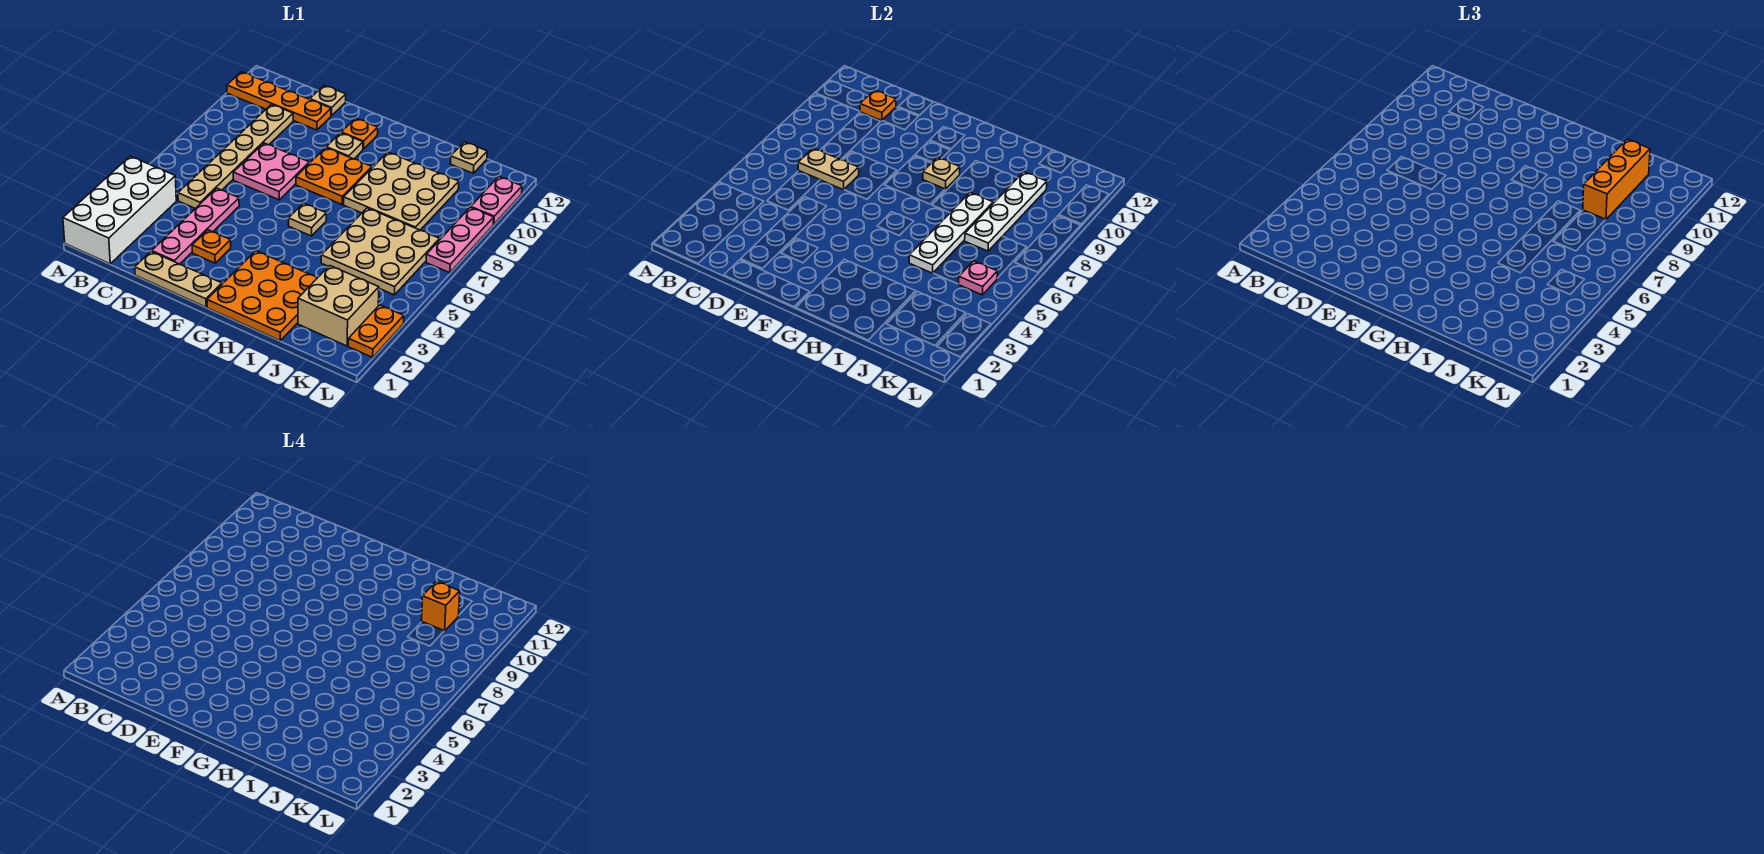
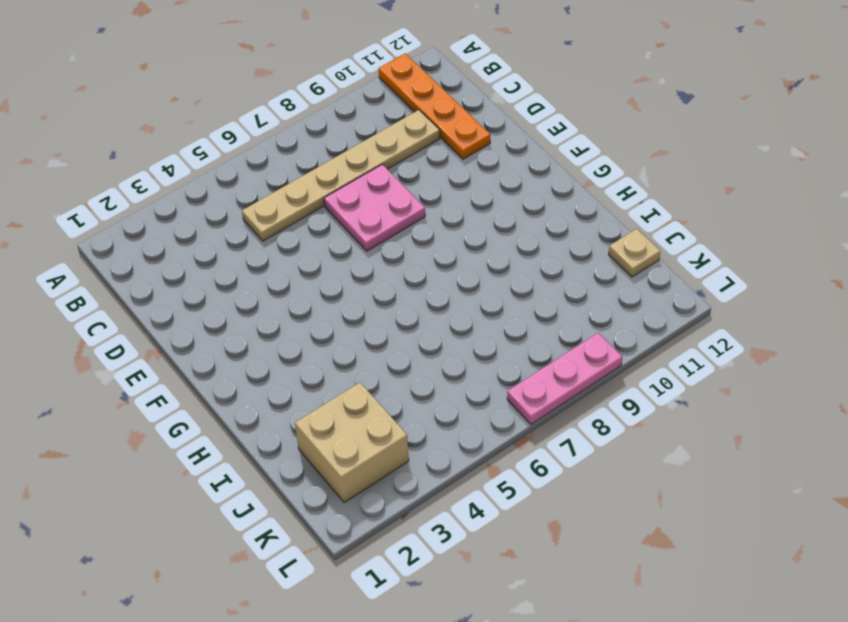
none -> white brick A1:B4 level 1
none -> tan plate D1:F1 level 1
none -> pink plate D2:D5 level 1

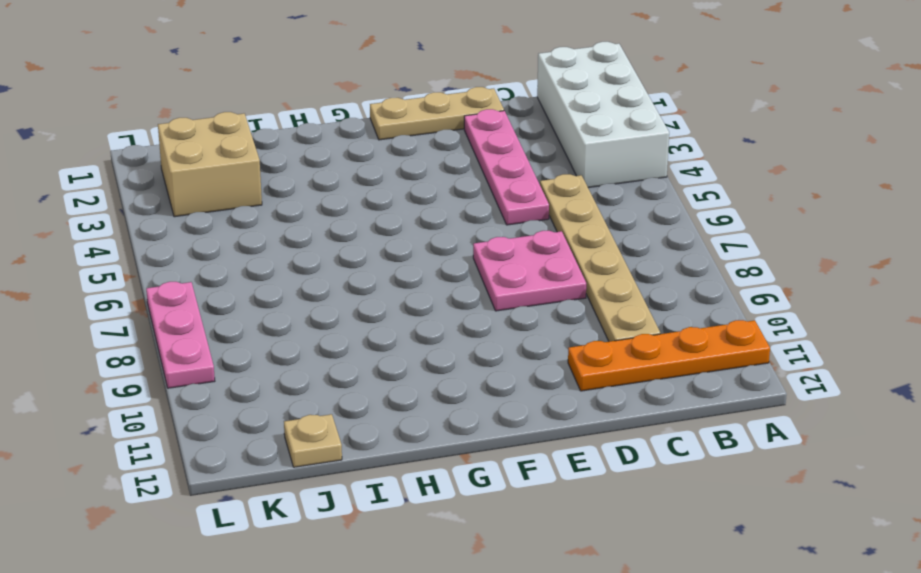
none -> tan plate D12 level 1
none -> orange plate E3 level 1
none -> orange plate F8:G9 level 1

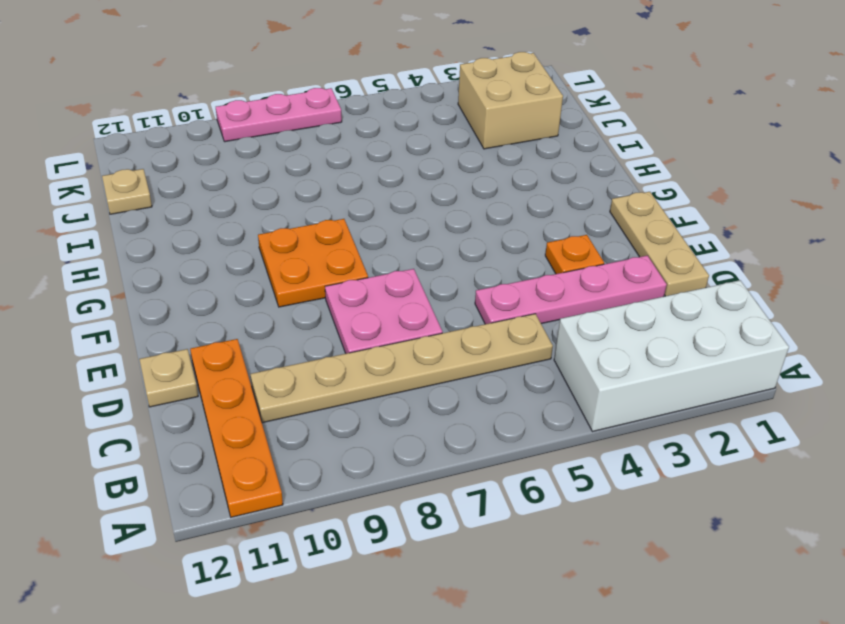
none -> tan plate F10 level 1
none -> orange plate F11 level 1
none -> orange plate G1:I3 level 1

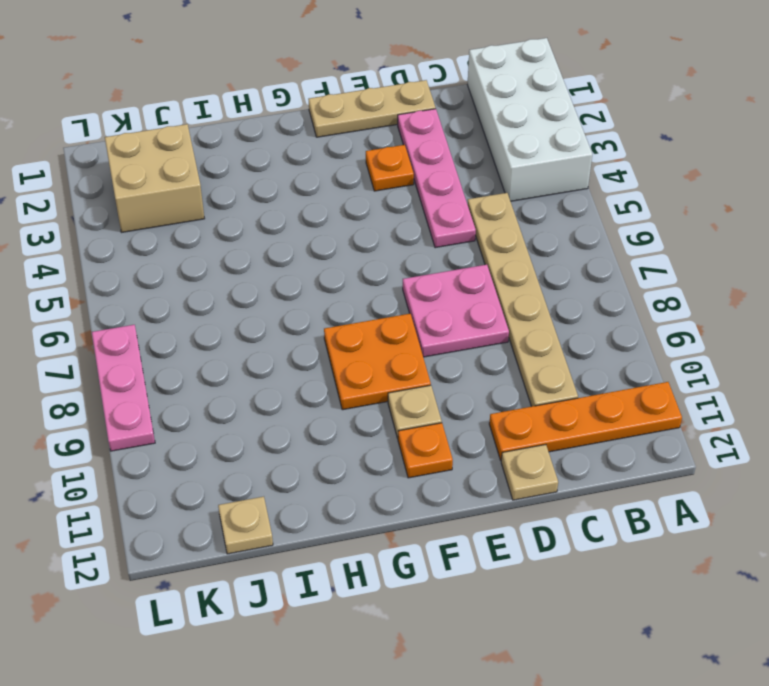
none -> orange plate G1:I3 level 1
none -> tan plate G6 level 1
none -> tan plate H8:J10 level 1

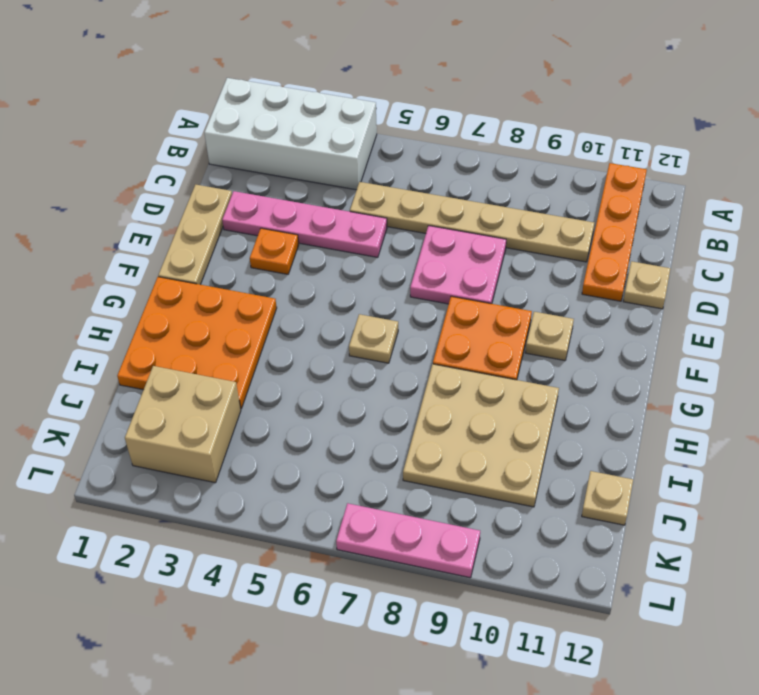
none -> orange plate F11 level 1
none -> tan plate I5:K7 level 1
none -> orange plate L2:L3 level 1

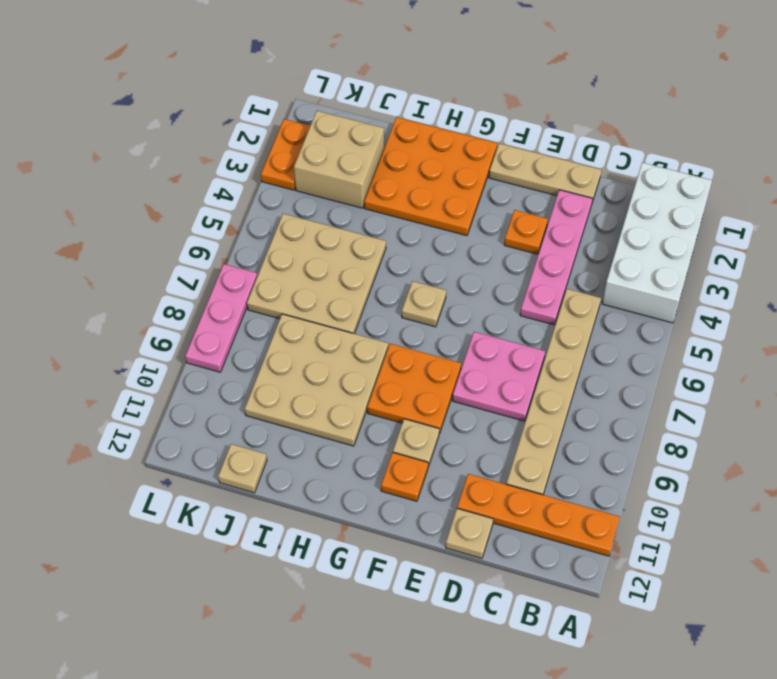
none -> pink plate L10:L11 level 1
none -> tan plate C7:D7 level 2
none -> orange plate C11 level 2

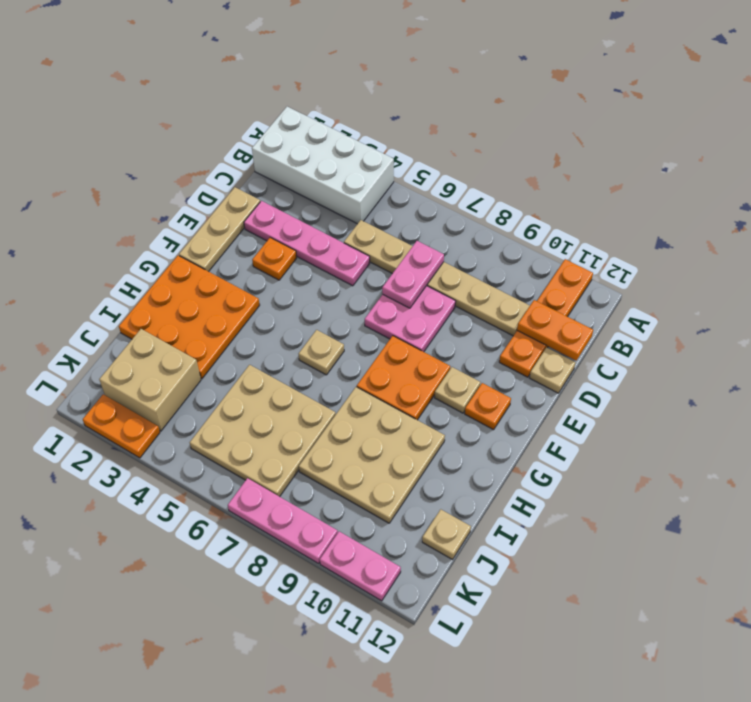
pink plate C7:D7 level 2 -> tan plate C7:D7 level 2
orange plate C11:C12 level 2 -> orange plate C11 level 2
none -> tan plate G9 level 2
none -> white plate I5:I8 level 2
none -> white plate J7:J10 level 2

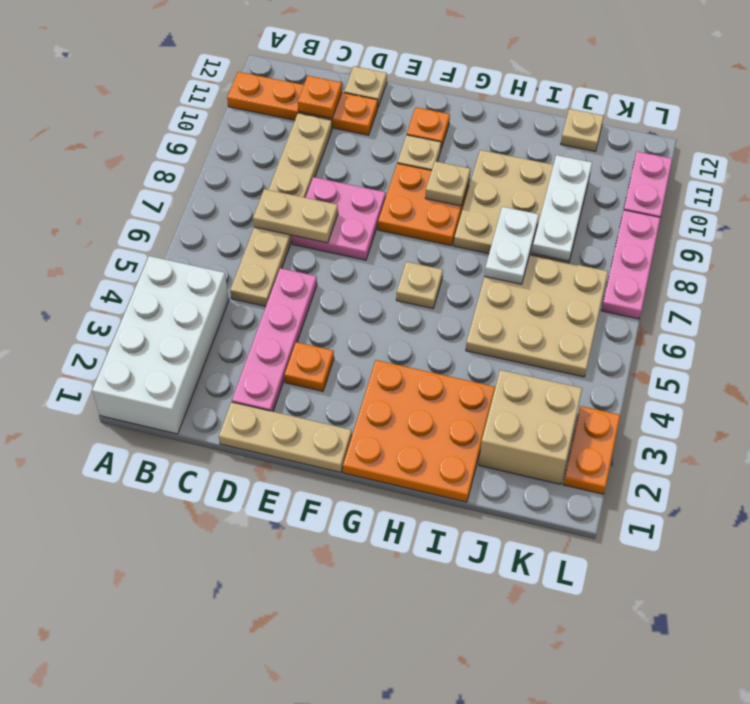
white plate I7:I8 level 2 -> white plate I5:I8 level 2
white plate J8:J10 level 2 -> white plate J7:J10 level 2
none -> pink plate K5 level 2
none -> orange brick J9:J11 level 3
none -> orange brick J10 level 4

